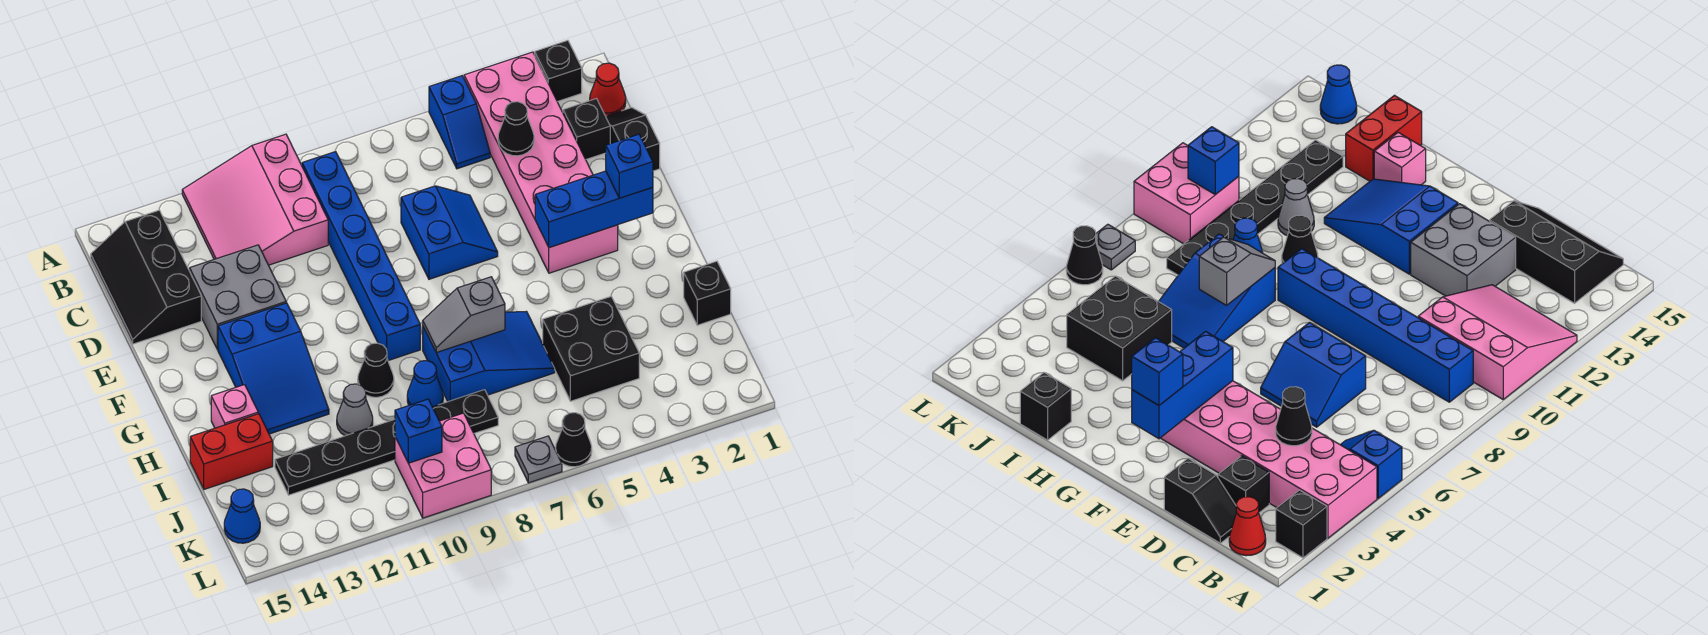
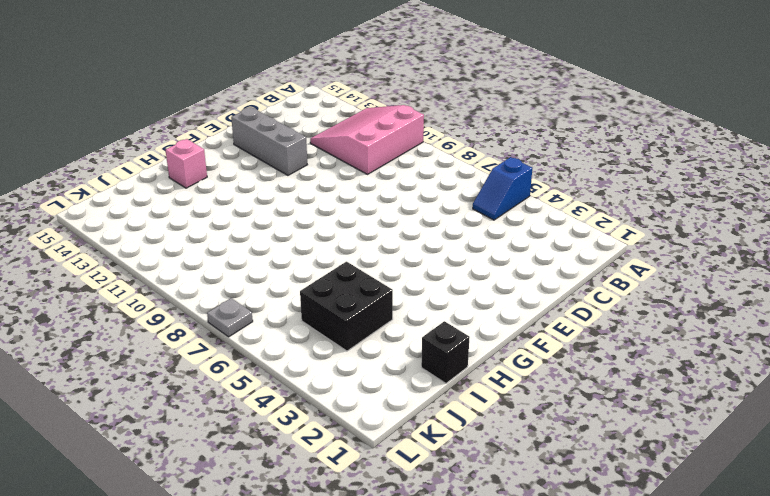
grey brick E12:E14 level 1 -> grey brick D12:E13 level 1
none -> black brick A2 level 1
none -> pink brick A3:F4 level 1
none -> red cone B1 level 1
none -> blue brick B9:G9 level 1

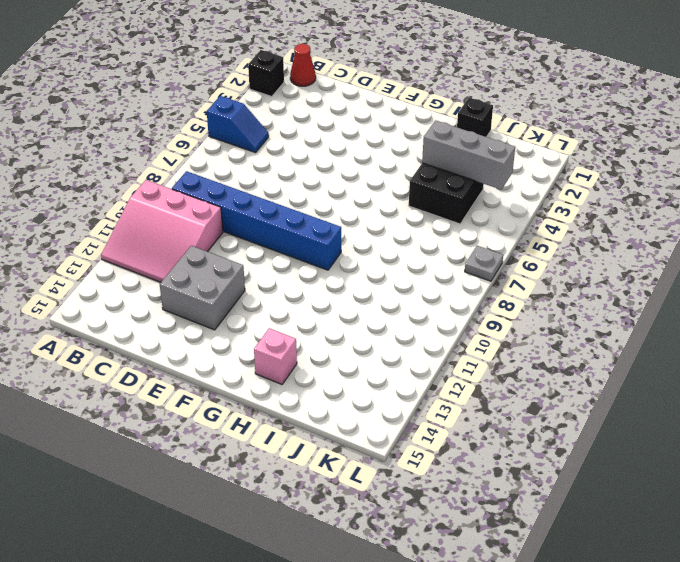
grey brick I4:K4 level 2 -> none
none -> pink brick A3:F4 level 1
none -> black slope B14:D15 level 1 top 14
none -> black slope C1:D1 level 1 top D
none -> black brick C2 level 1

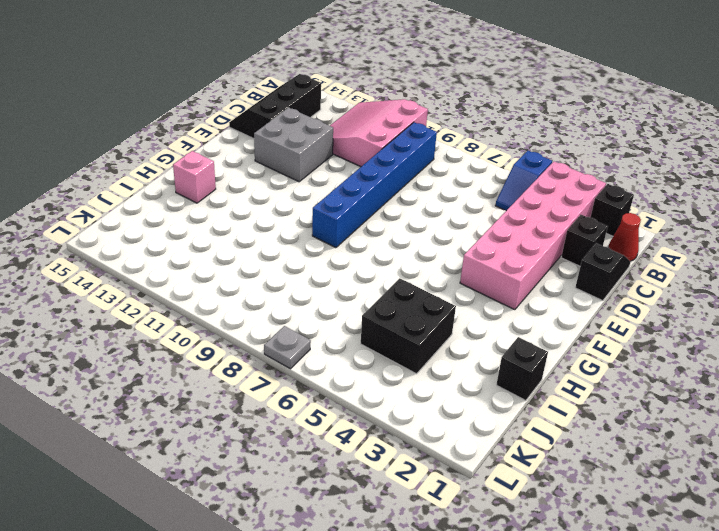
none -> blue slope D6:E7 level 1 top 7
none -> blue slope F12:H13 level 1 top F
none -> blue slope H6:I8 level 1 top 8
none -> black cone H10 level 1

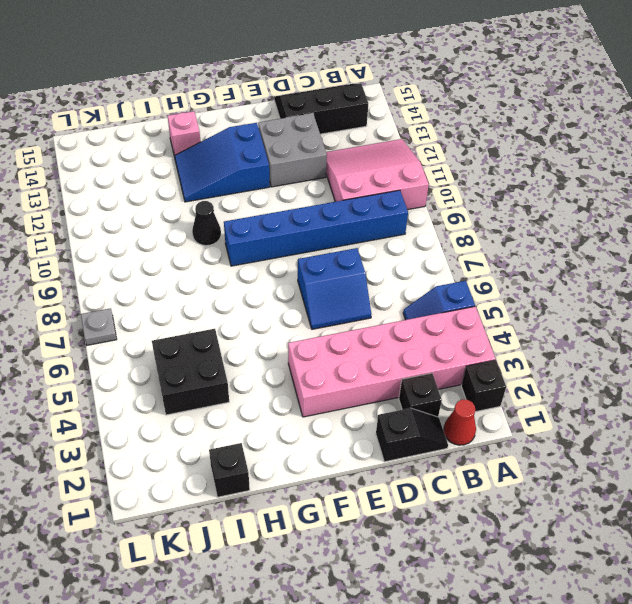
none -> blue slope H6:I8 level 1 top 8
none -> blue cone I9 level 1
none -> grey cone I11 level 1
none -> red brick I14:I15 level 1

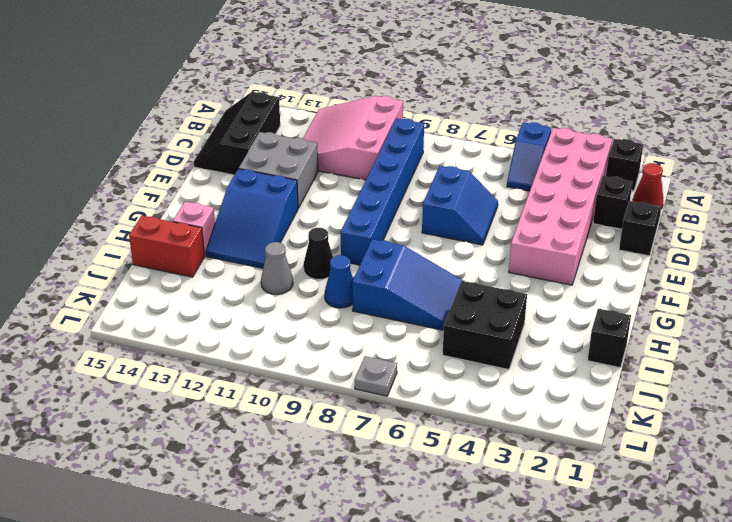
none -> black plate J8:J13 level 1
none -> pink brick K9:L10 level 1
none -> blue cone K15 level 1
none -> black cone L6 level 1

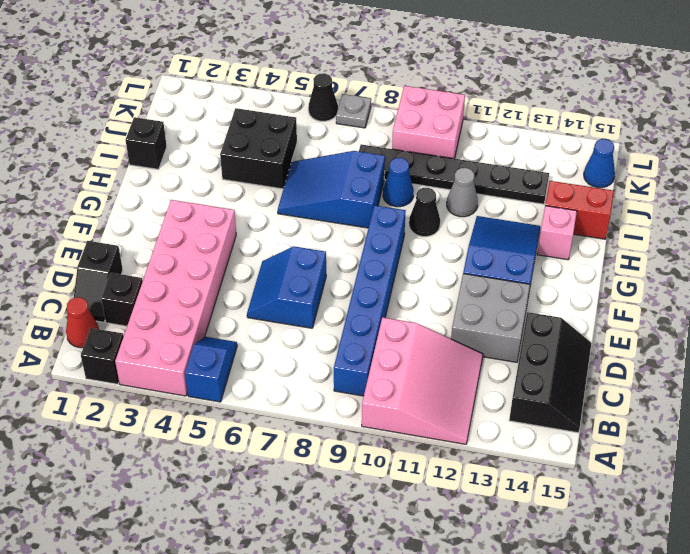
none -> black cone C4 level 2
none -> blue brick F2:F4 level 2
none -> grey slope H7:H8 level 2 top 7
none -> blue brick K10 level 2

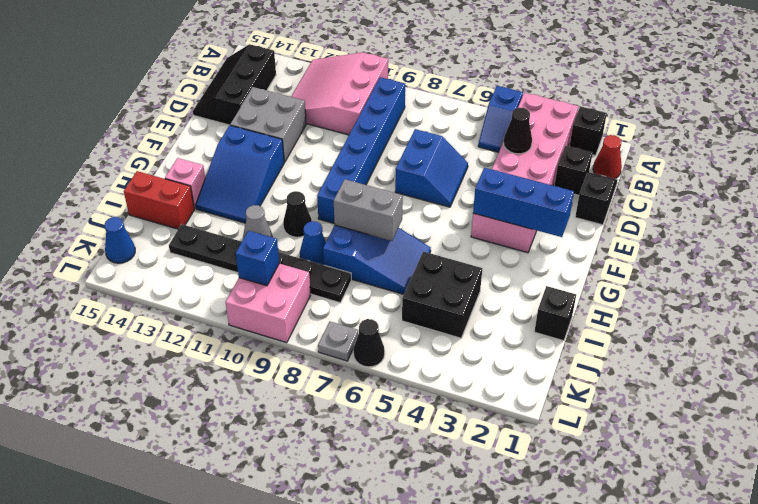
grey brick H7:H8 level 2 -> grey slope H7:H8 level 2 top 7
none -> blue brick F2 level 3

